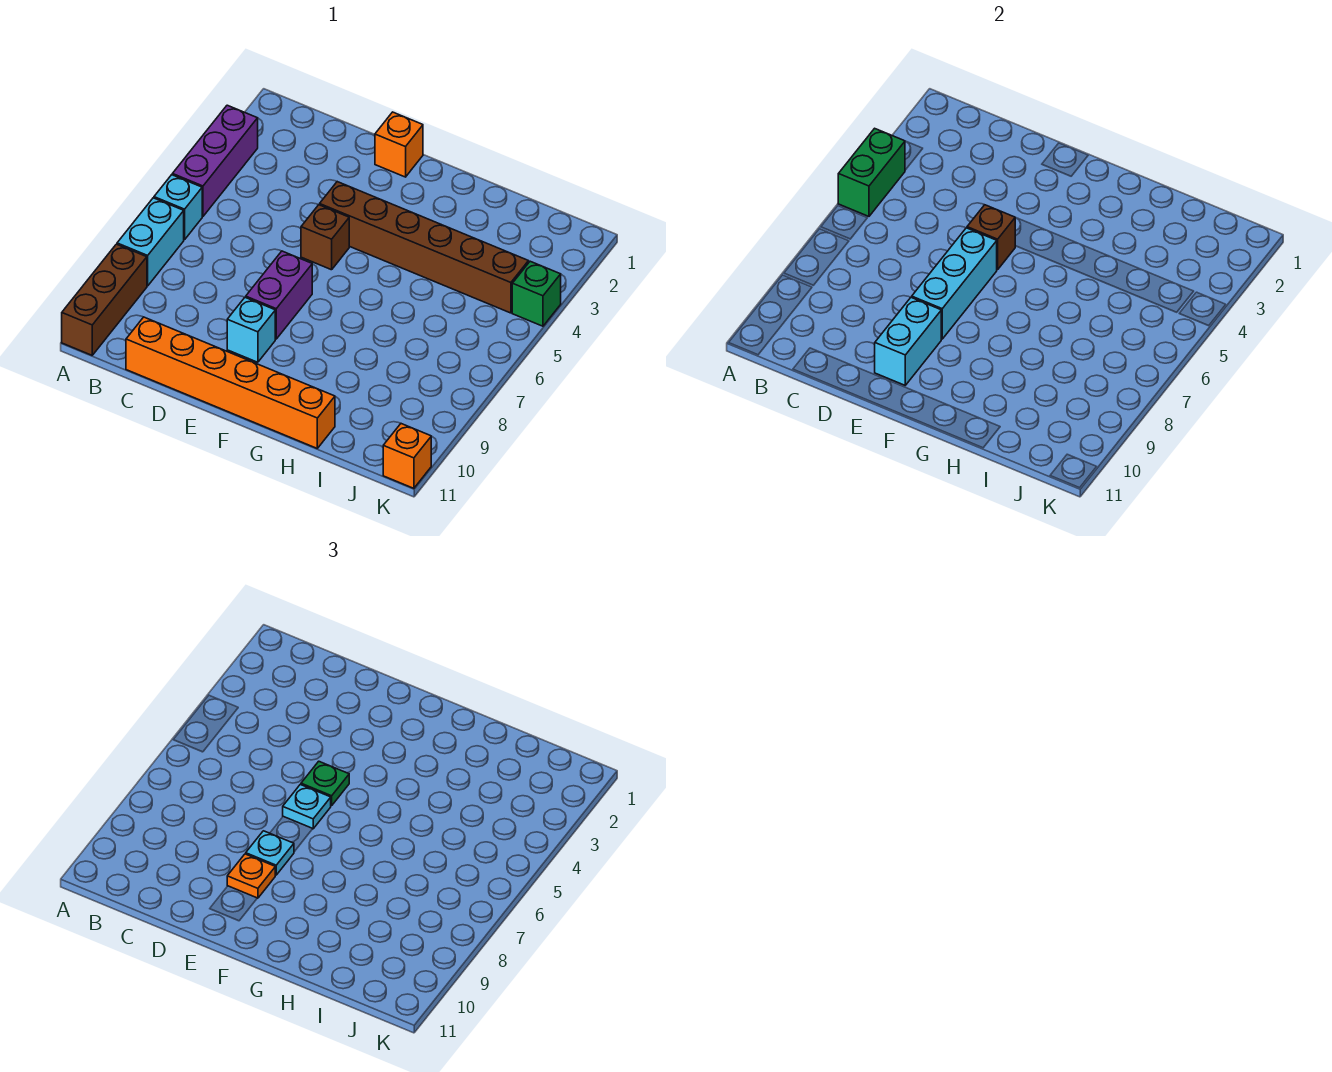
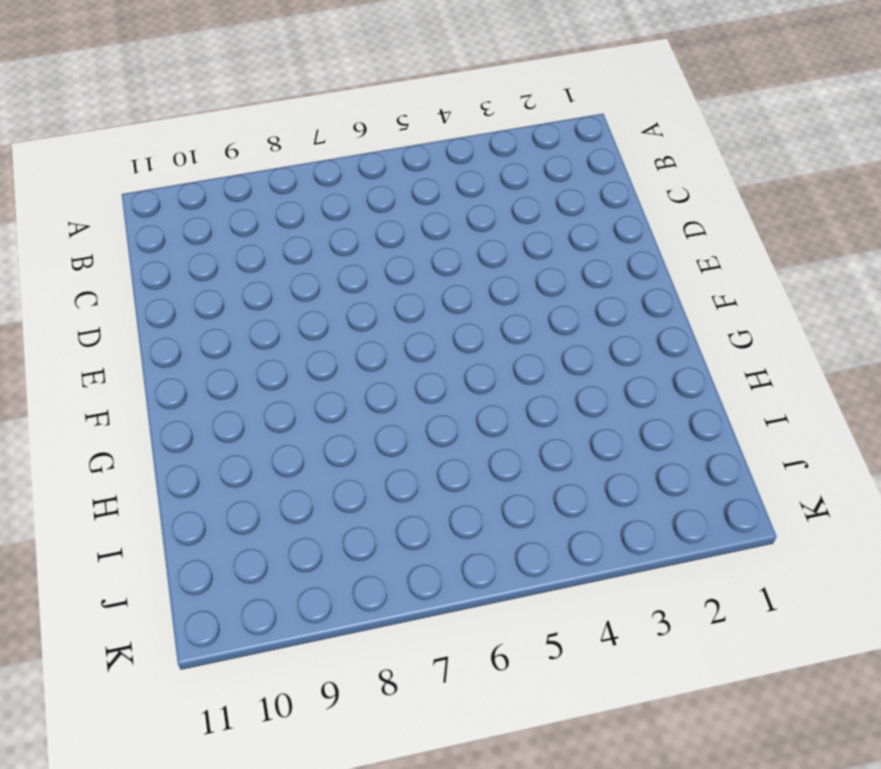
none -> purple brick A3:A5 level 1
none -> cyan brick A6 level 1
none -> cyan brick A7:A8 level 1

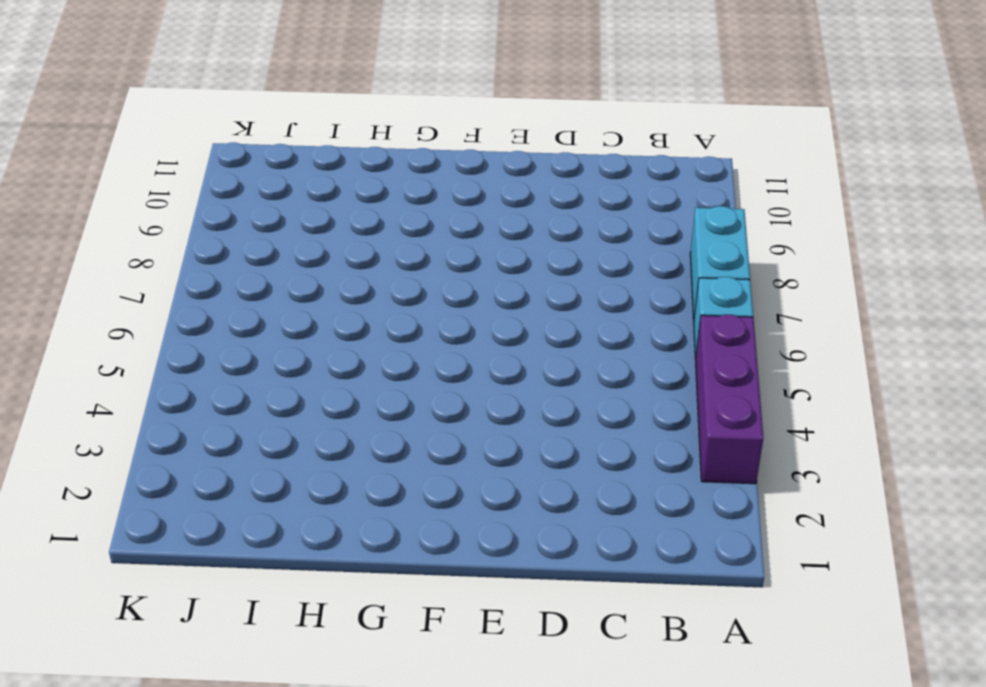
none -> brown brick A9:A11 level 1
none -> orange brick C11:H11 level 1
none -> orange brick E1 level 1

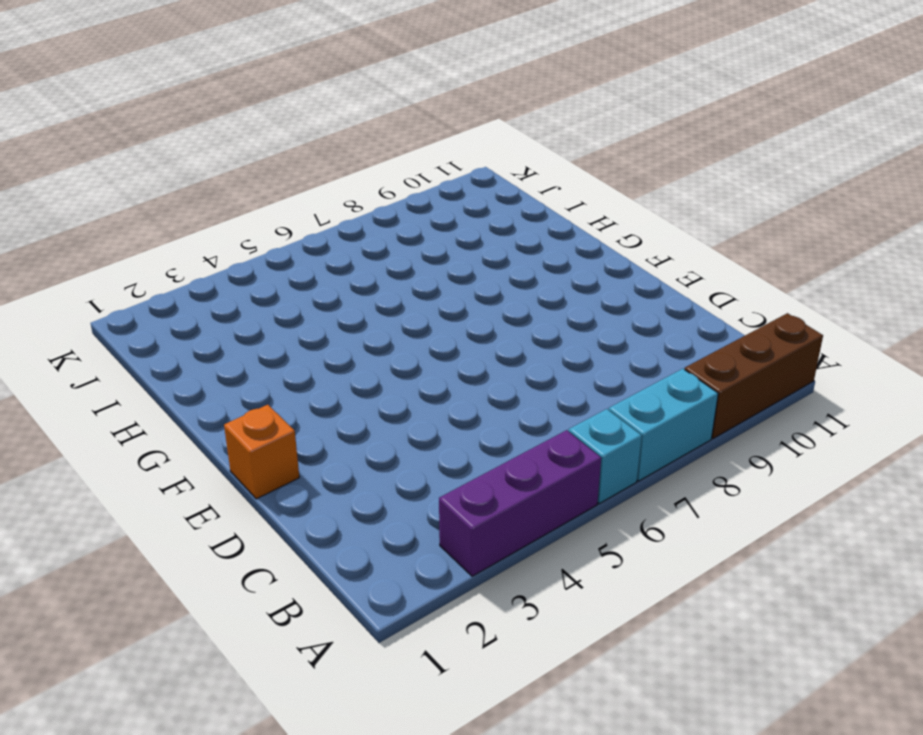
none -> orange brick C11:H11 level 1
none -> brown brick E4:J4 level 1
none -> brown brick E5 level 1

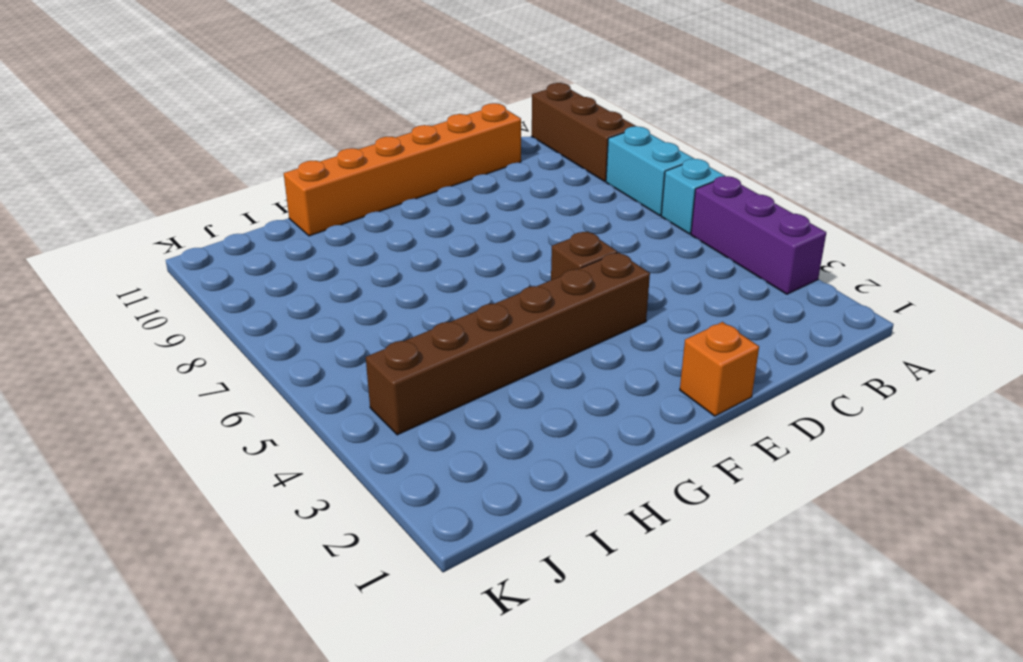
none -> purple brick E7:E8 level 1
none -> cyan brick E9 level 1
none -> green brick K4 level 1

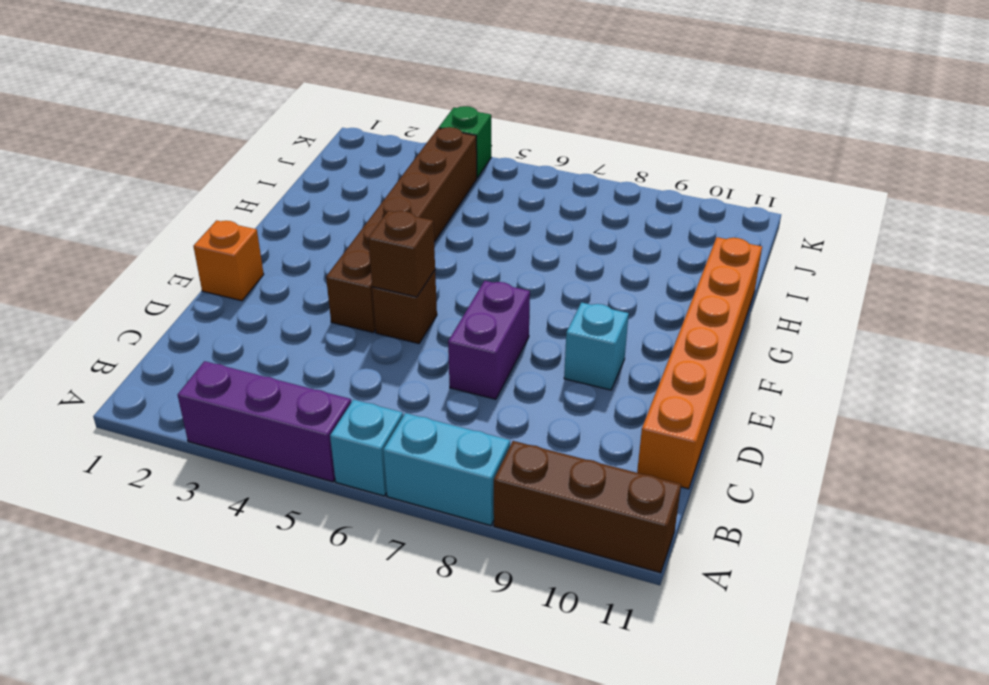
purple brick D7:E7 level 1 -> purple brick E7:E8 level 1
none -> orange brick K11 level 1
none -> green brick A4:A5 level 2
none -> cyan brick E6:E8 level 2

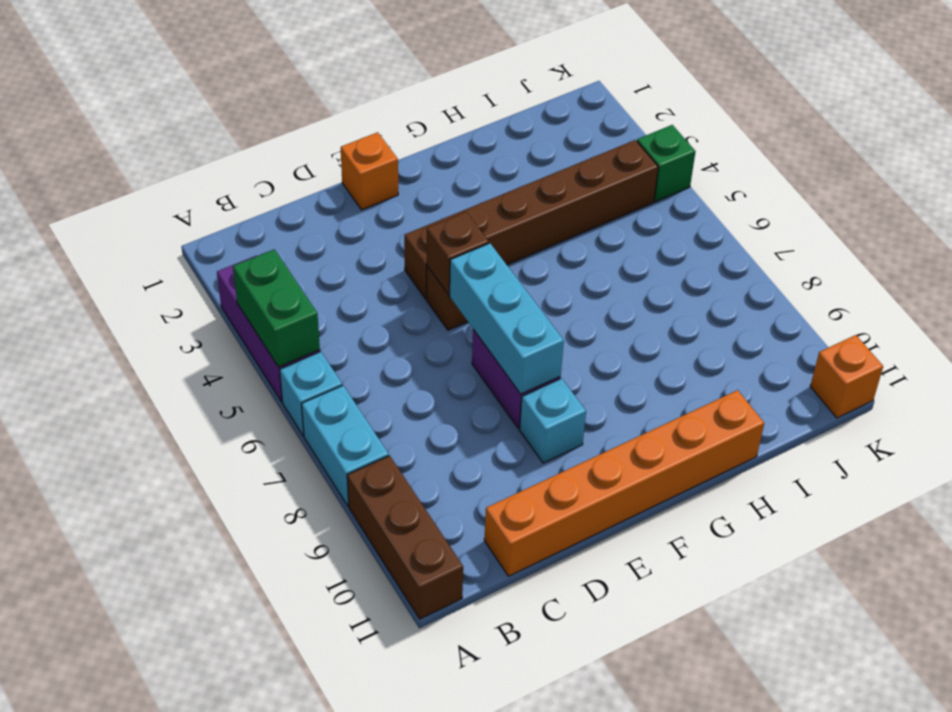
none -> cyan brick E9:E10 level 2
none -> green plate E5 level 3
none -> cyan plate E6 level 3

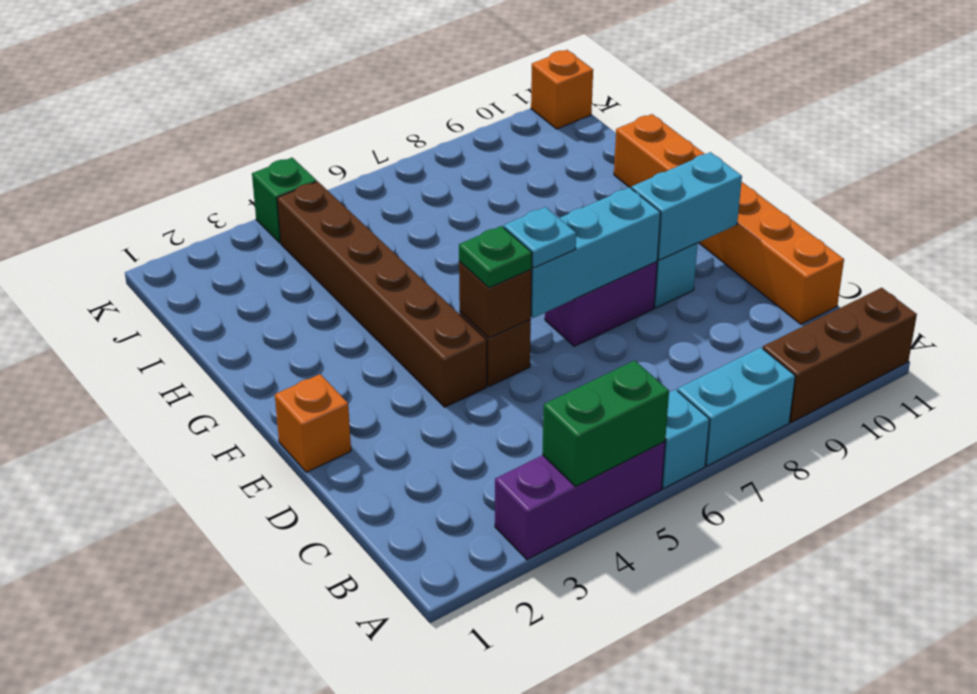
none -> cyan plate E8 level 3
none -> orange plate E9 level 3

